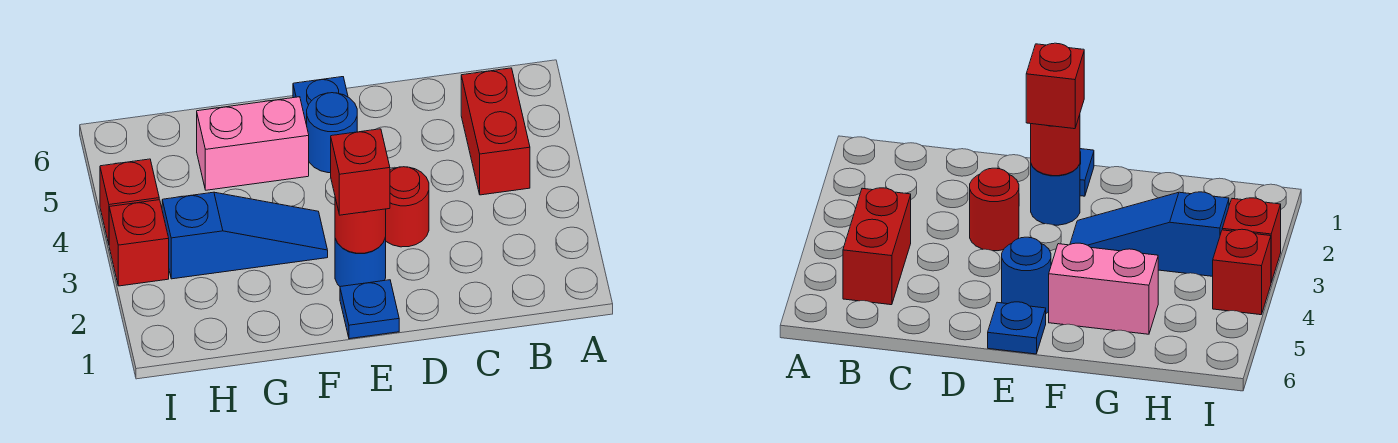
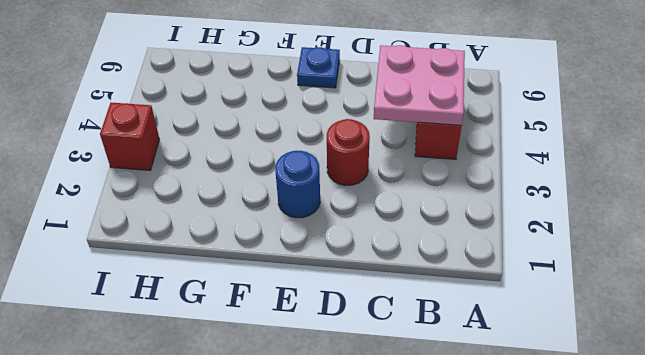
pink plate B4:C5 level 2 -> none
none -> blue plate E1 level 1
none -> blue round brick E5 level 1
none -> blue slope F3:H3 level 1 top H

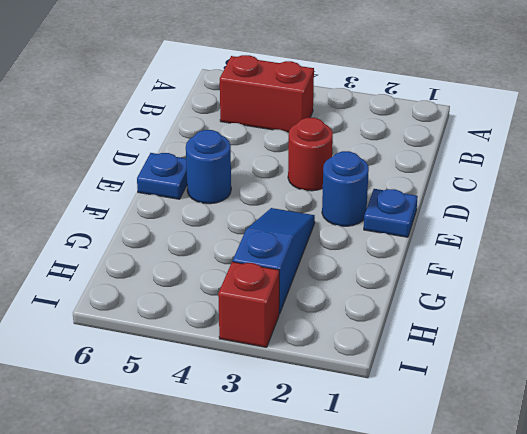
none -> pink brick F5:G5 level 1
none -> red brick I4 level 1
none -> red round brick E2 level 2

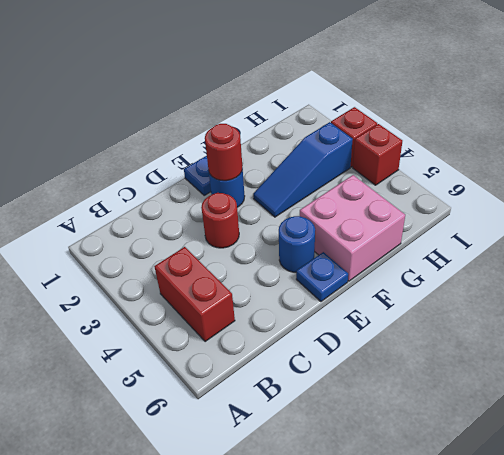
pink brick F5:G6 level 1 -> pink brick F5:G5 level 1
none -> red brick E2 level 3

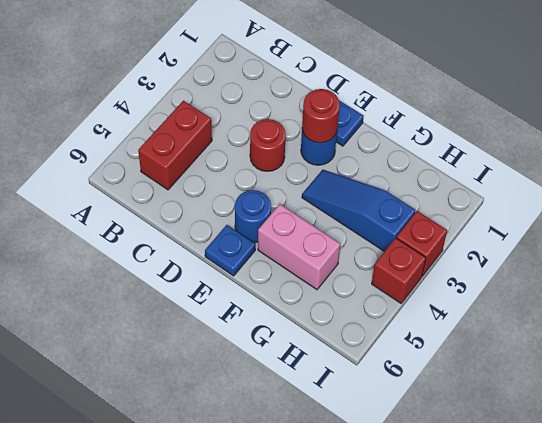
none -> red brick E2 level 3

